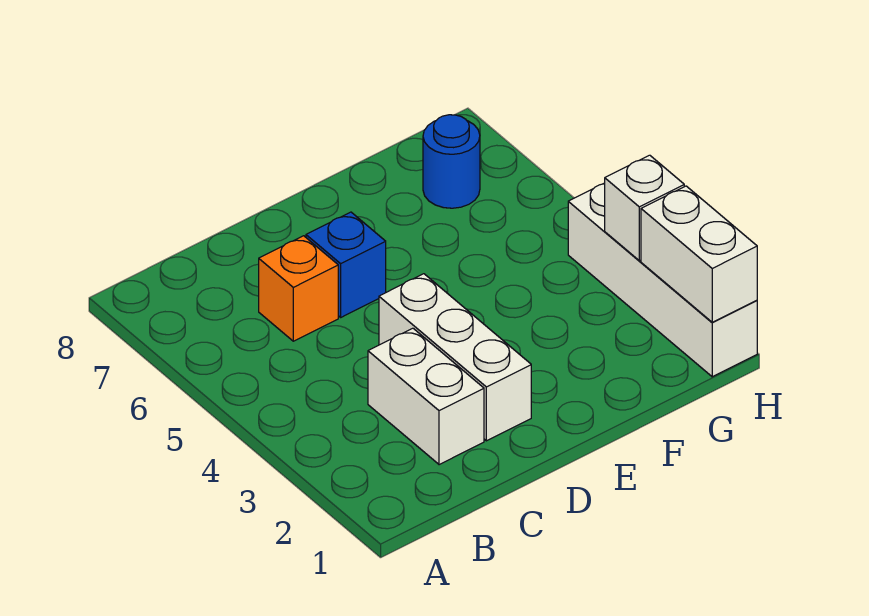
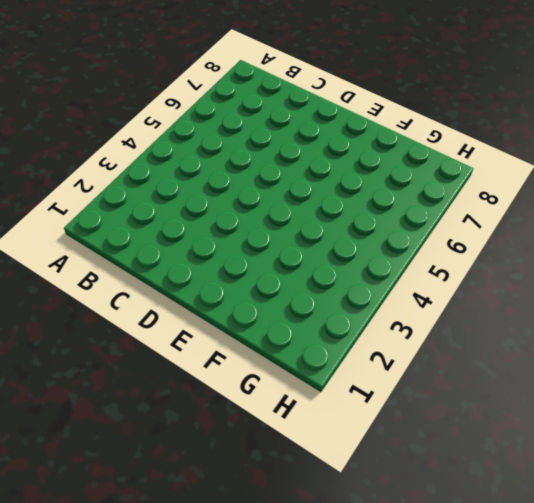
none -> white brick C2:C3 level 1
none -> orange brick C6 level 1

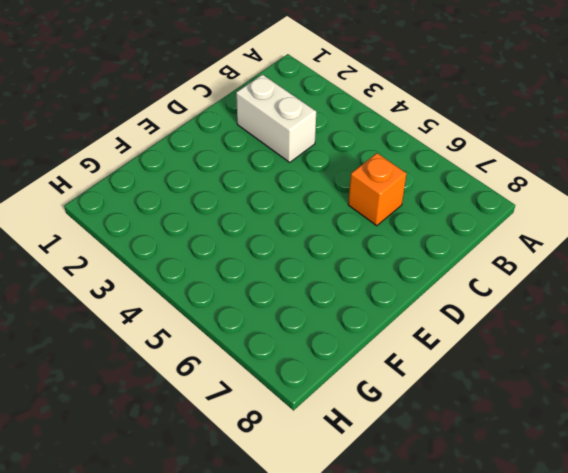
none -> white brick D2:D4 level 1
none -> blue brick D6 level 1

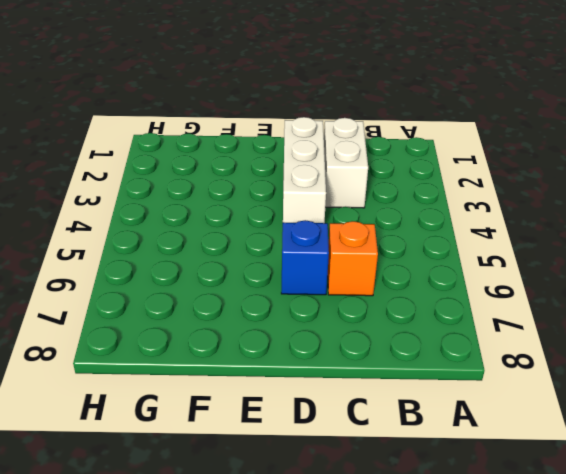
none -> blue round brick G7 level 1
none -> white brick H1:H4 level 1

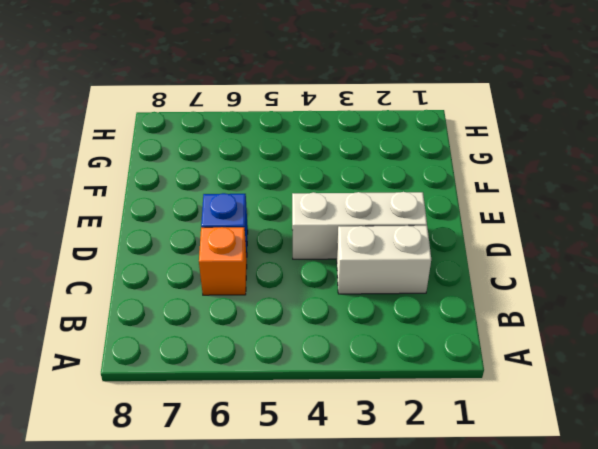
none -> blue round brick G7 level 1
none -> white brick H1:H4 level 1

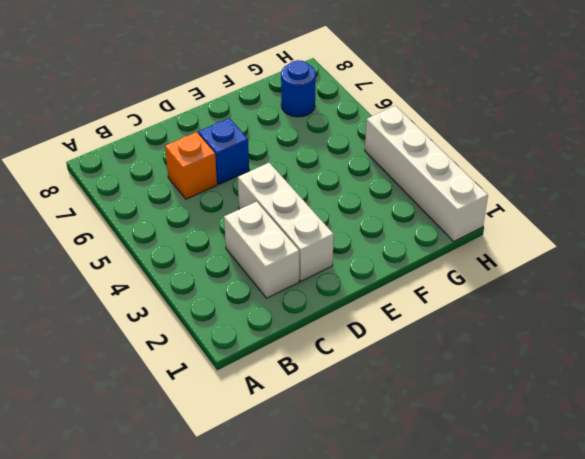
none -> white brick H1:H2 level 2
none -> white brick H3 level 2

